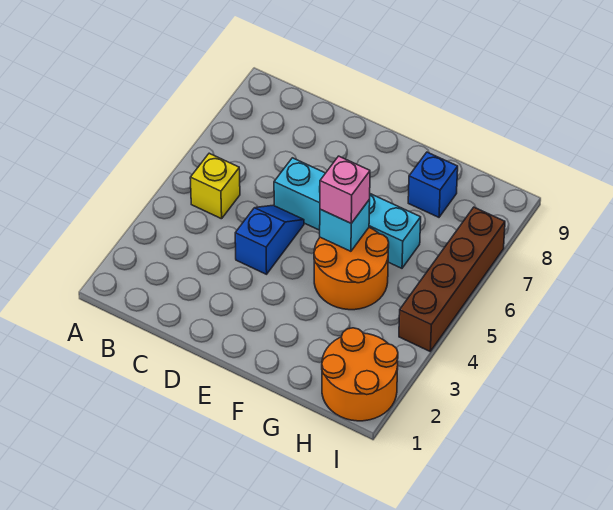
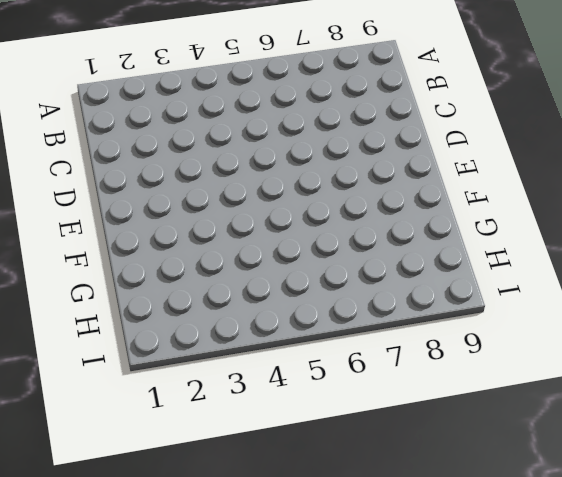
none -> yellow brick B5 level 1
none -> blue slope D4:D5 level 1 top 4

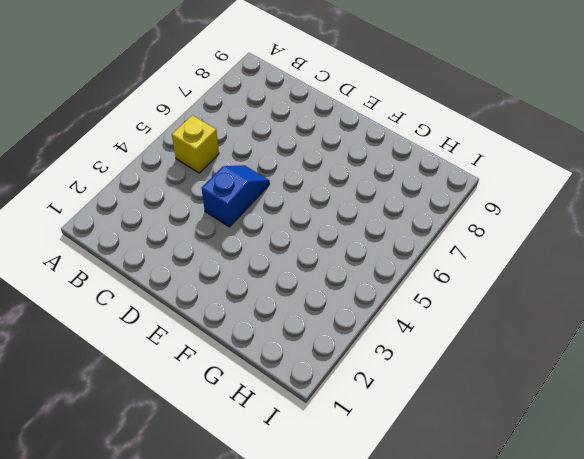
none -> cyan brick D6:G6 level 1
none -> orange round brick F4:G5 level 1

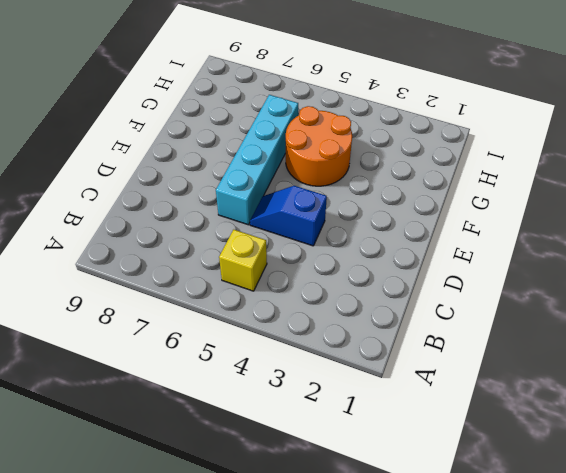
none -> blue brick G8 level 1
none -> orange round brick H1:I2 level 1

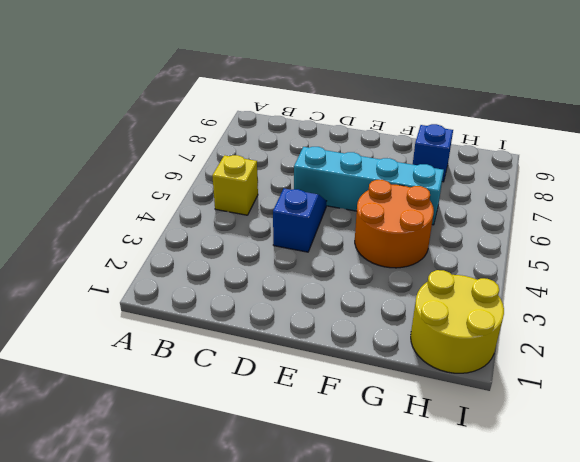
yellow round brick H1:I2 level 1 -> orange round brick H1:I2 level 1
none -> brown brick I4:I7 level 1
none -> cyan brick F5 level 2

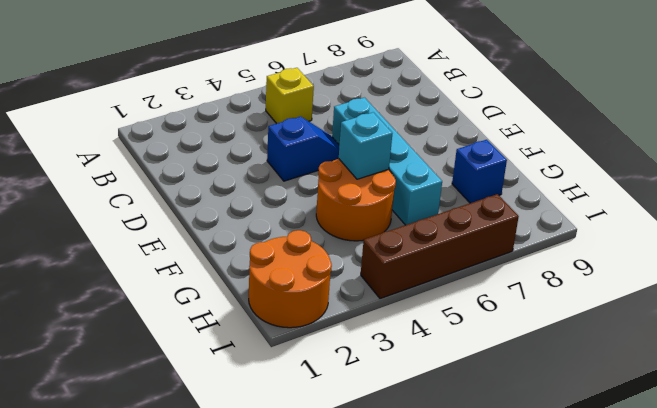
none -> pink brick F5 level 3

